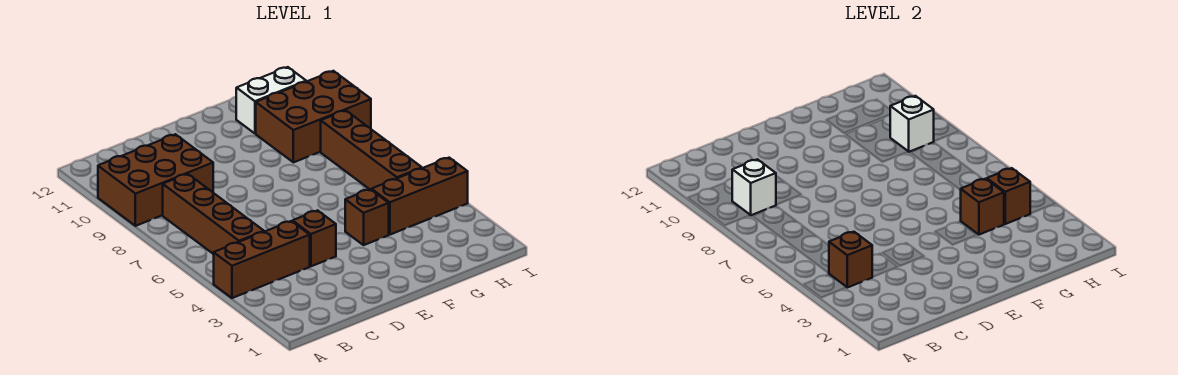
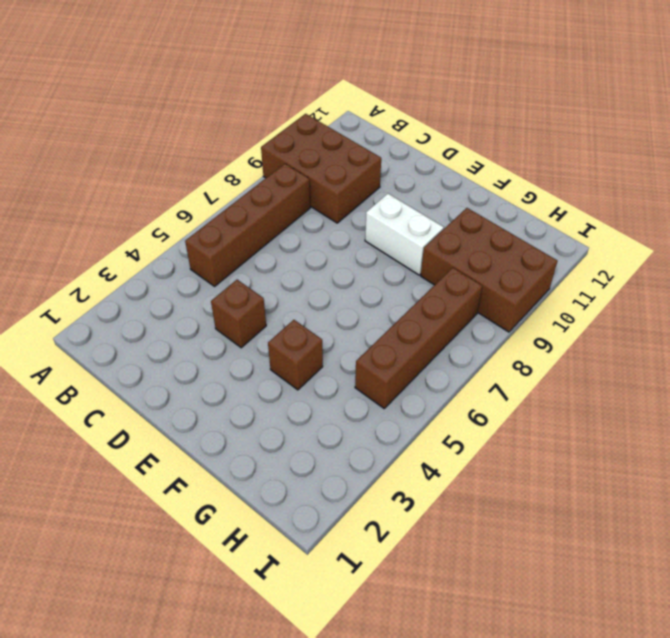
white brick E9:F9 level 1 -> white brick G11:H11 level 1
none -> brown brick A4:C4 level 1
none -> brown brick G4:I4 level 1
none -> brown brick B4 level 2

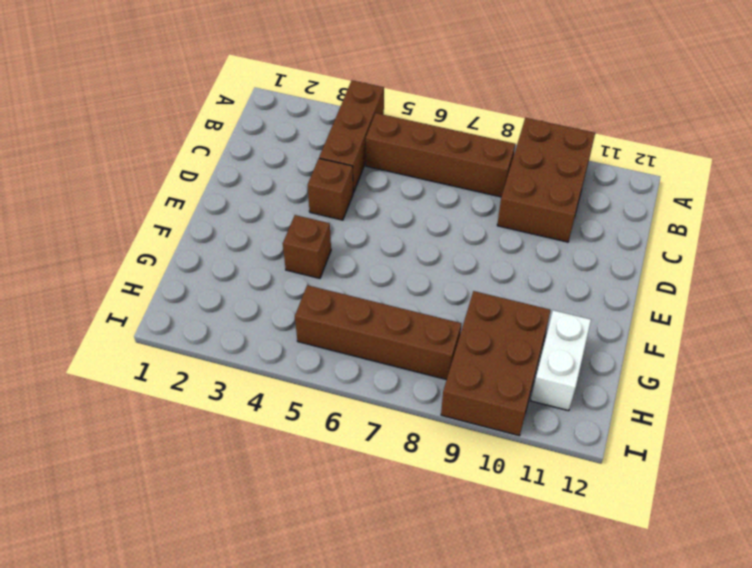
none -> brown brick G4:I4 level 1
none -> brown brick B4 level 2
none -> white brick B9 level 2

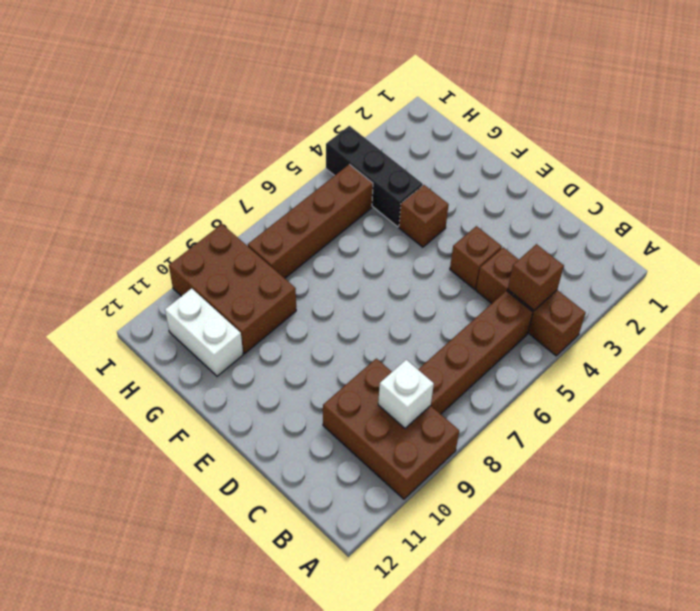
black brick G4:I4 level 1 -> brown brick G4:I4 level 1
none -> brown brick G4 level 2
none -> brown brick H4 level 2
none -> white brick H9 level 2

